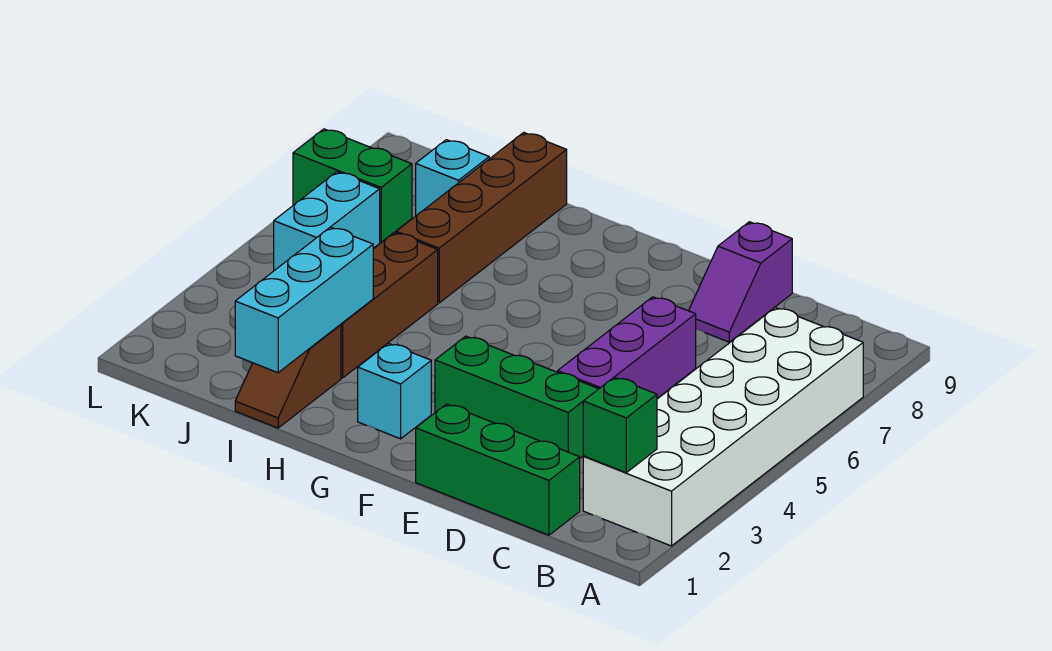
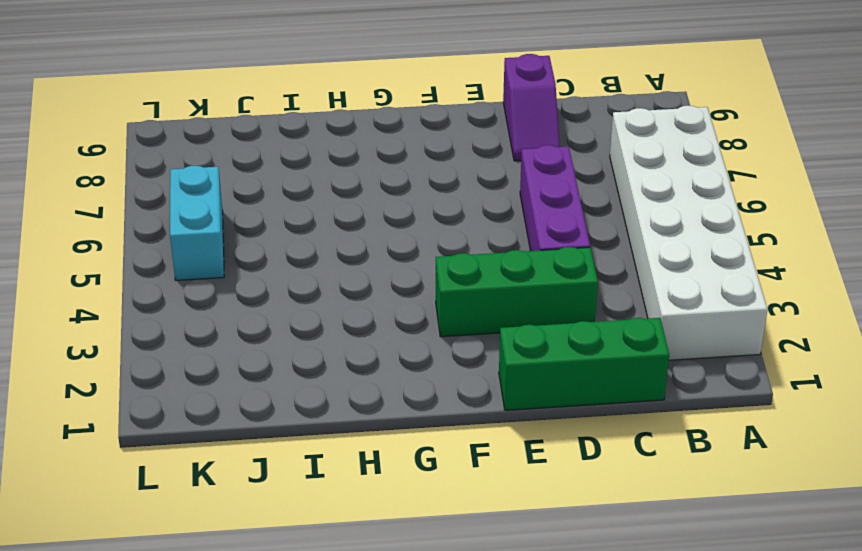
none -> cyan brick G2 level 1
none -> brown slope I1:I2 level 1 top 2
none -> brown brick I3:I5 level 1

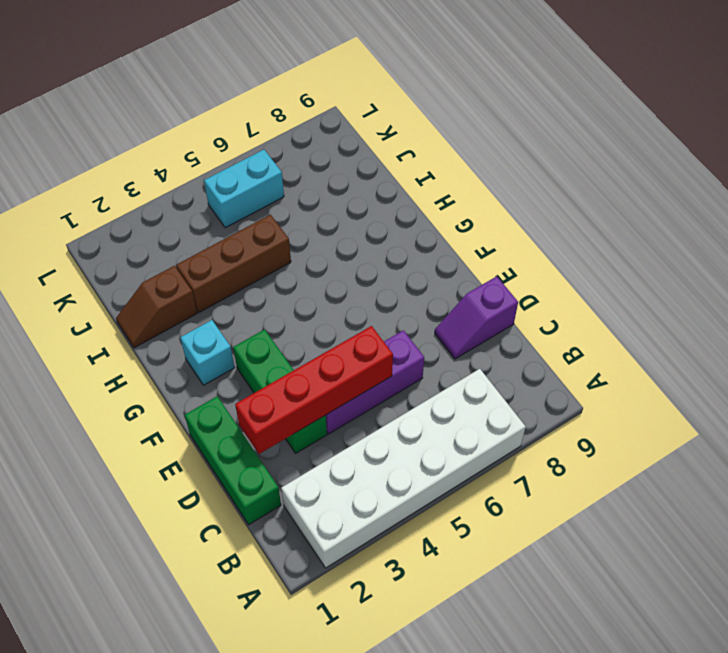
red brick D2:D5 level 2 -> none
none -> brown brick I6:I9 level 1
none -> cyan brick J8 level 1
none -> green brick K7:L7 level 1

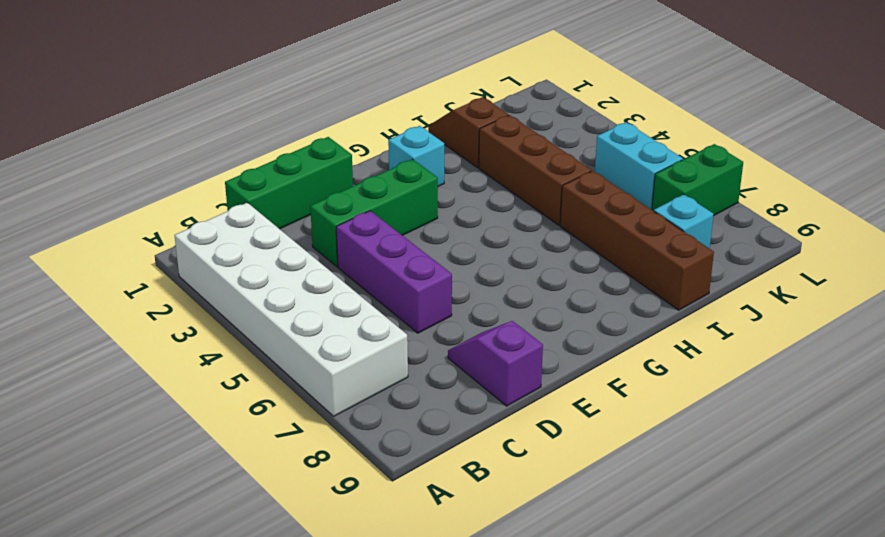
none -> green brick B2 level 2
none -> cyan brick I1:I3 level 2

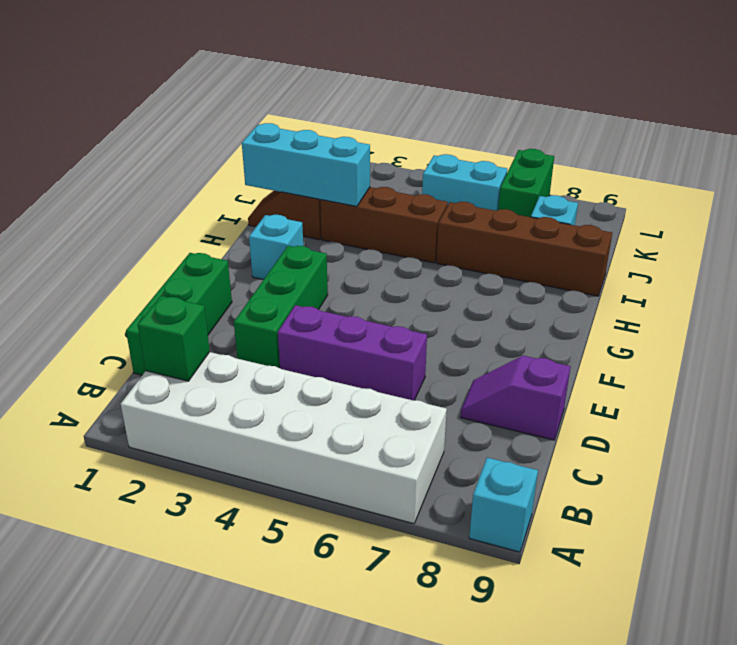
cyan brick A9 level 1 -> none

